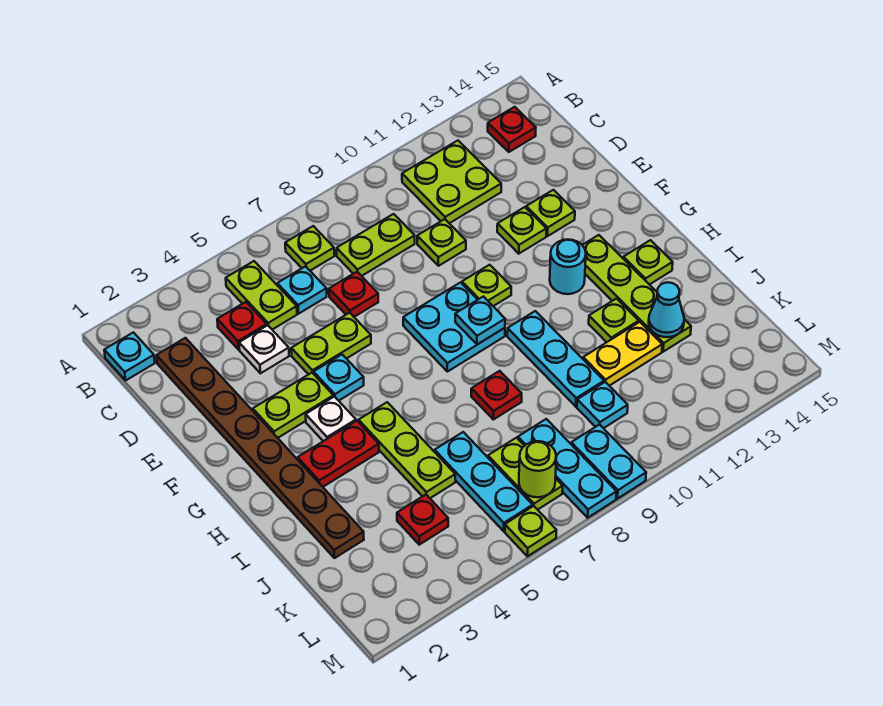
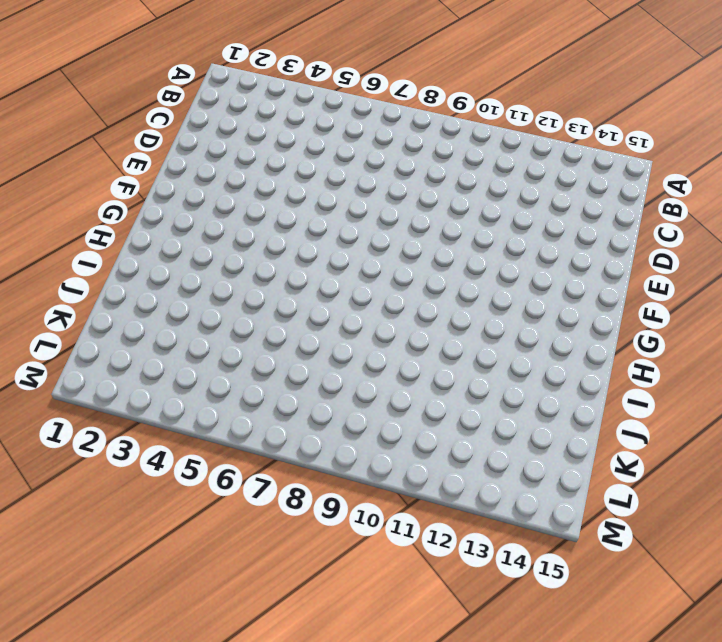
none -> cyan plate B1 level 1
none -> lime plate B5:C5 level 1
none -> lime plate B7 level 1
none -> lime plate B11:C12 level 1

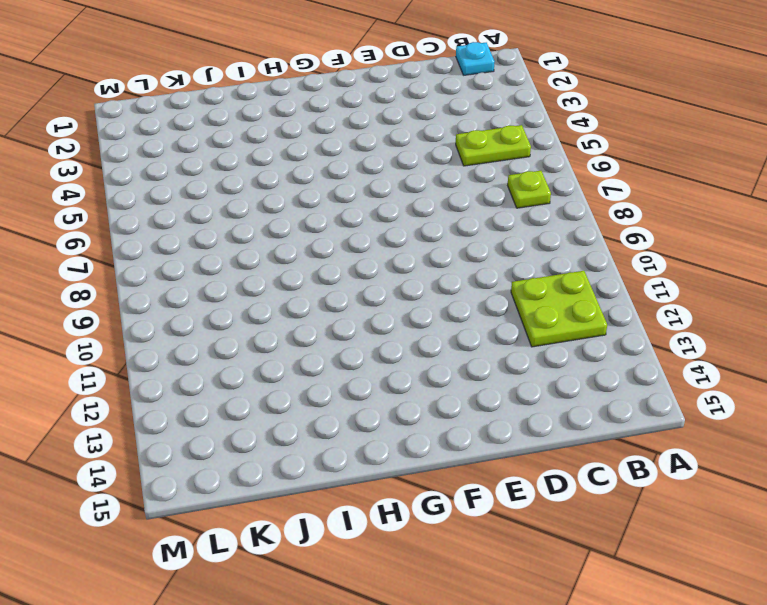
none -> red plate B14 level 1
none -> brown plate C2:J2 level 1
none -> red plate C4 level 1
none -> cyan plate C6 level 1

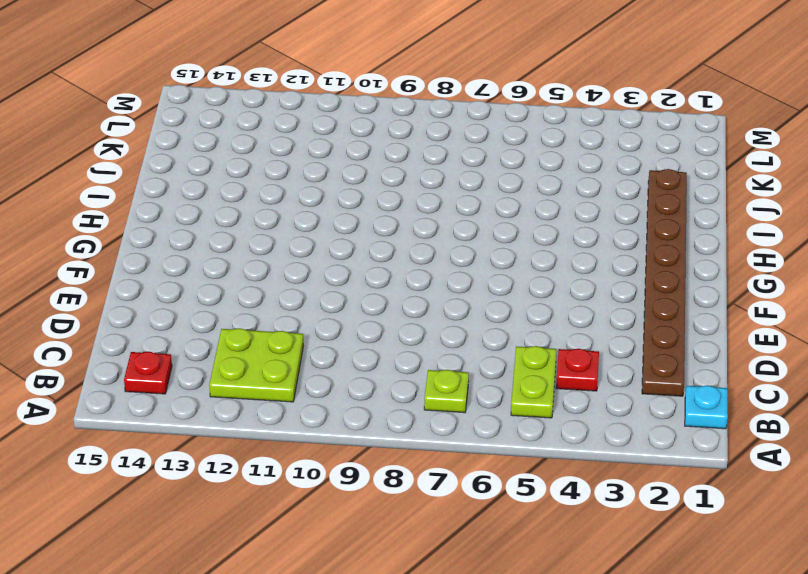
none -> cyan plate C6 level 1
none -> lime plate C8:C9 level 1
none -> white plate D4 level 1
none -> red plate D7 level 1

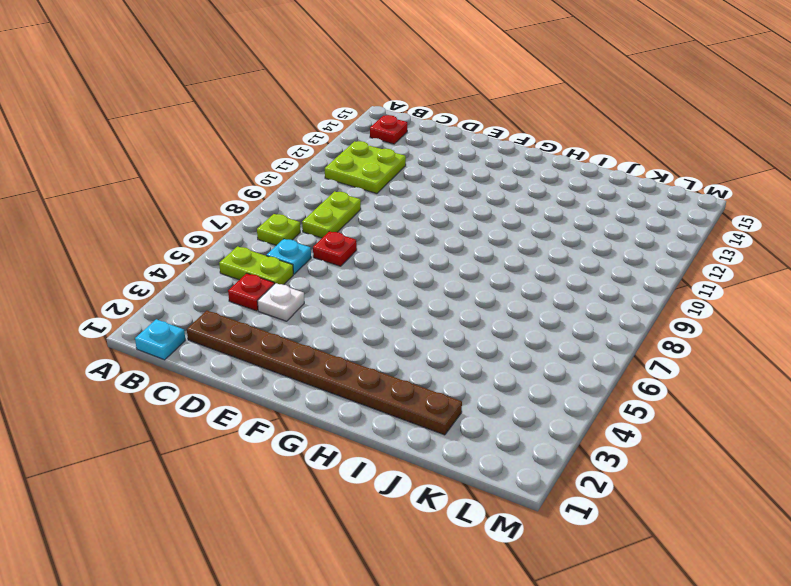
none -> lime plate D10 level 1
none -> lime plate E5:E6 level 1
none -> lime plate E12 level 1
none -> lime plate E13 level 1

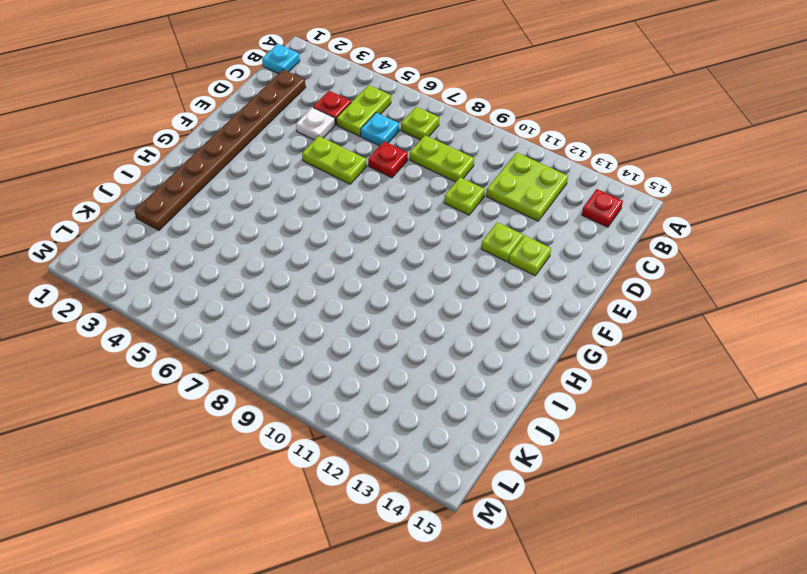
none -> lime plate F3:F4 level 1
none -> cyan plate F5 level 1
none -> cyan plate F8:G9 level 1
none -> lime plate F10 level 1

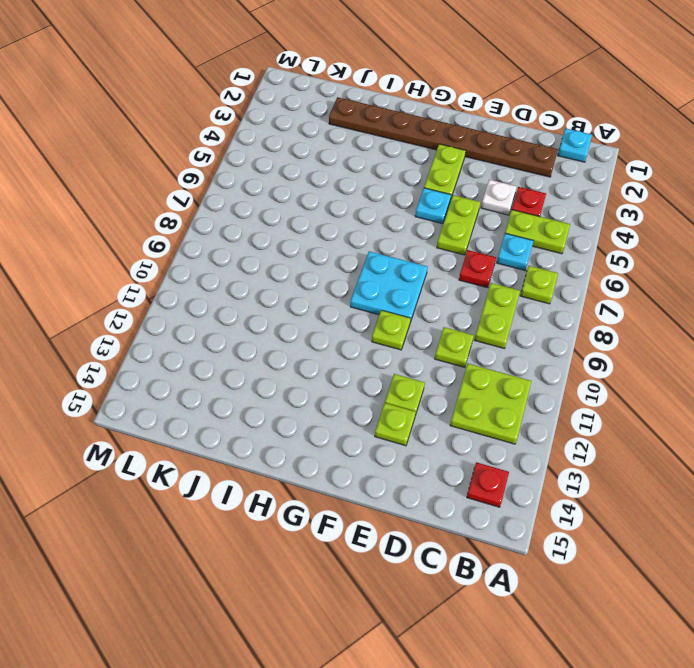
none -> white plate G4 level 1
none -> cyan round brick G12 level 1
none -> lime plate G13:J13 level 1
none -> red plate H3:H4 level 1

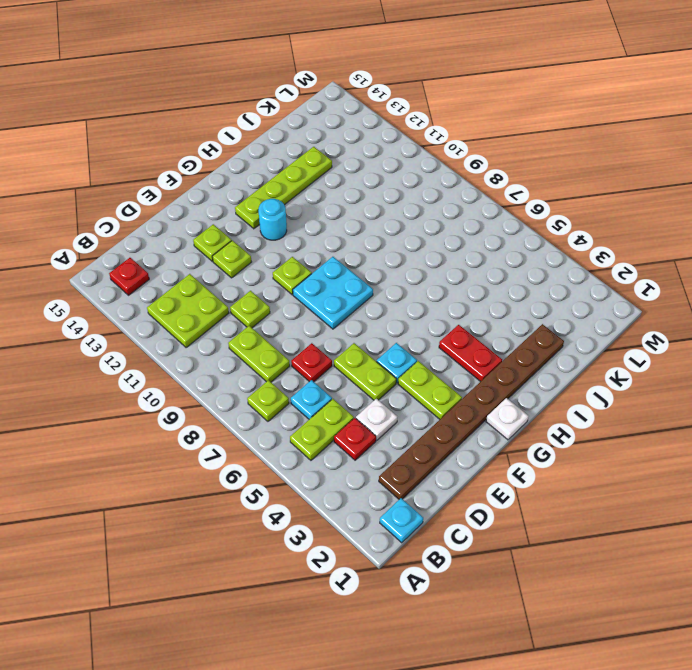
white plate G1 level 1 -> white plate G4 level 1
none -> lime plate H5:J5 level 1
none -> cyan plate H10:J10 level 1
none -> lime plate H14 level 1
none -> red plate I8 level 1

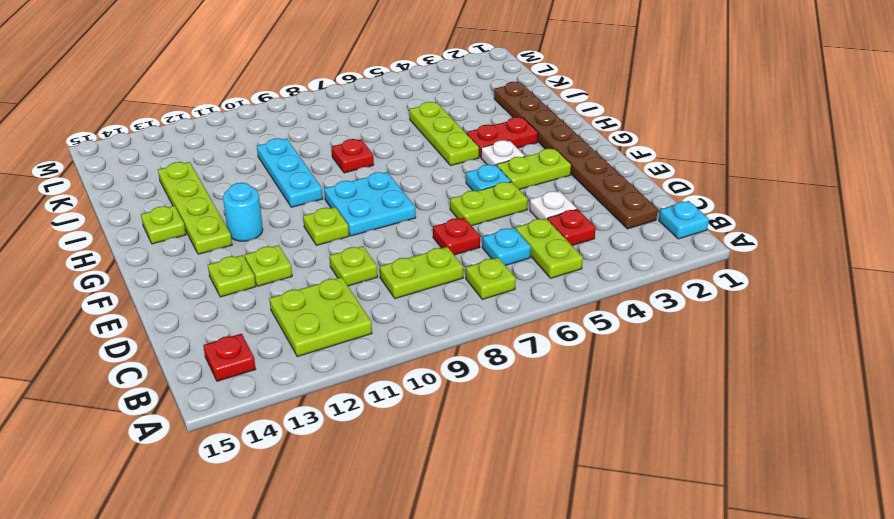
none -> lime plate I12 level 1
none -> cyan plate J6:L6 level 1
none -> yellow plate J11:J12 level 1
none -> red plate K4 level 1

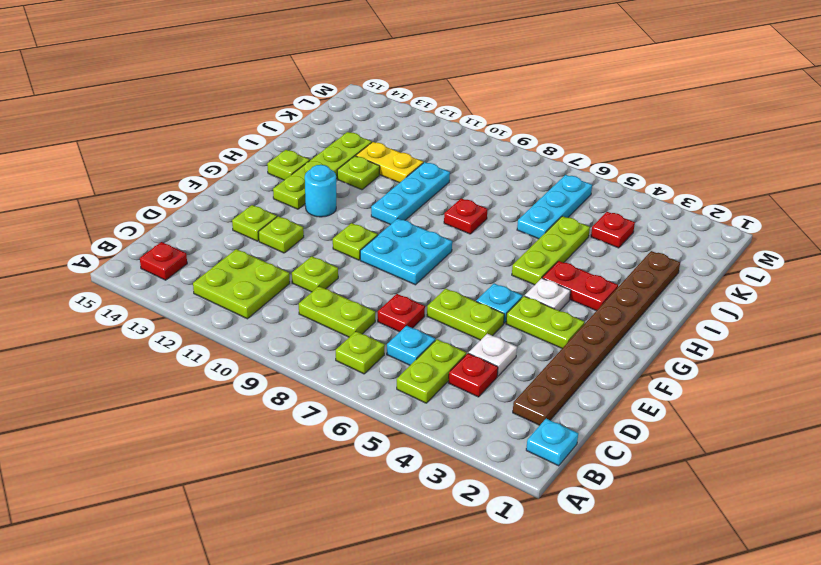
none -> lime plate K7:L7 level 1
none -> cyan plate K8:M8 level 1
none -> cyan plate K10 level 1
none -> cyan plate L9:M9 level 1

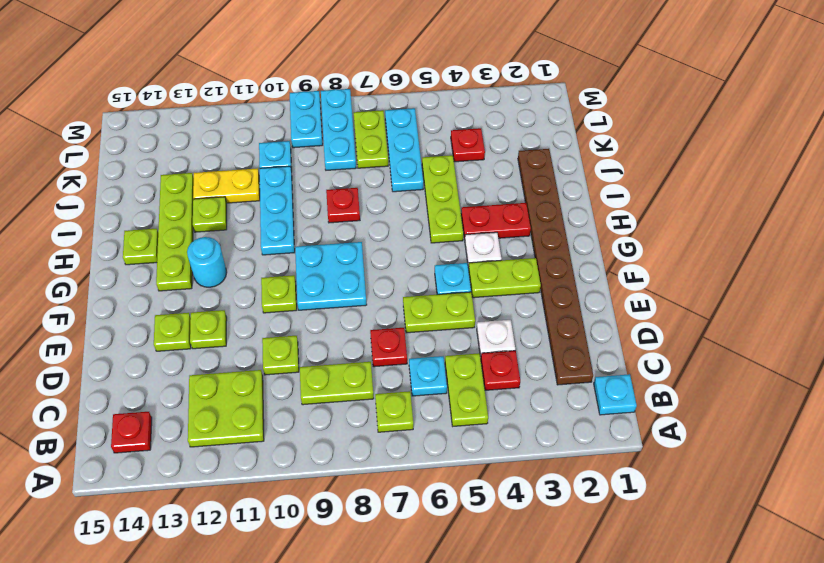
none -> lime plate M6 level 1
none -> cyan plate G9 level 2
none -> cyan cone J13 level 2
none -> lime round brick L7 level 2

